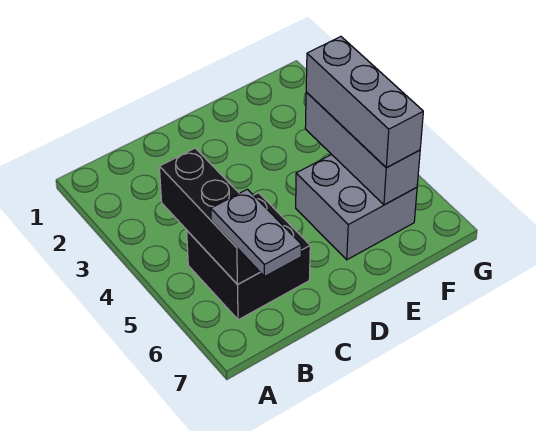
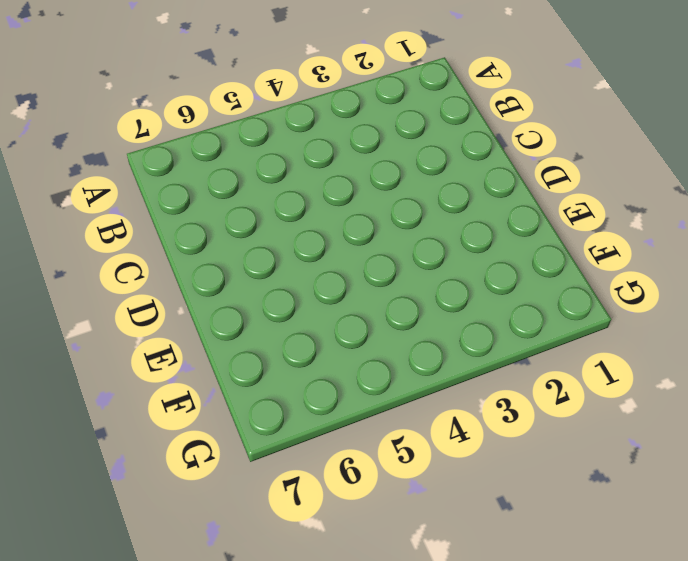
none -> black brick B5:C6 level 1
none -> grey brick E5:F6 level 1

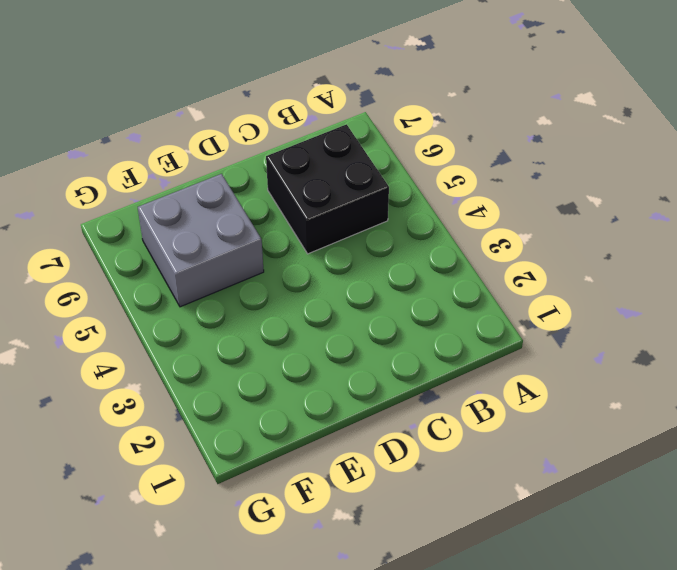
none -> black brick B4:B6 level 2
none -> grey brick F4:F6 level 2

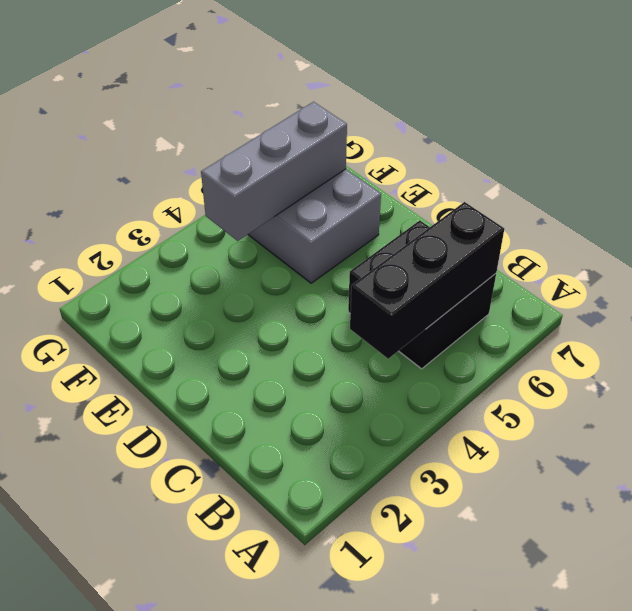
none -> grey plate B6:B7 level 3
none -> grey brick F4:F6 level 3

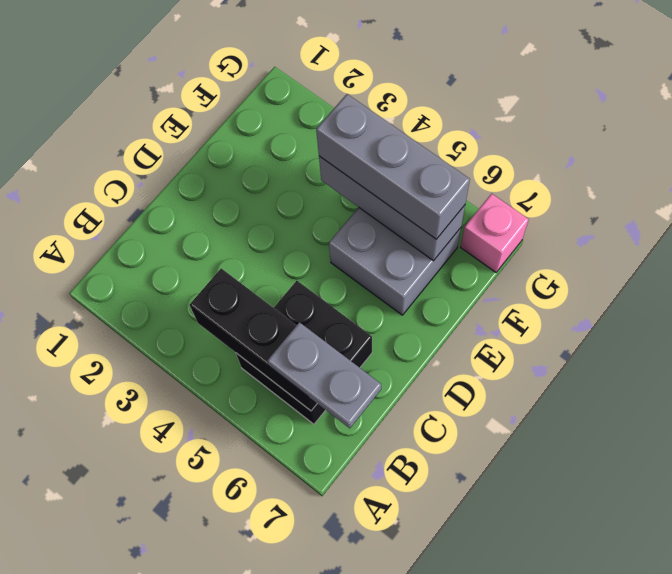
pink brick G7 level 1 -> none

